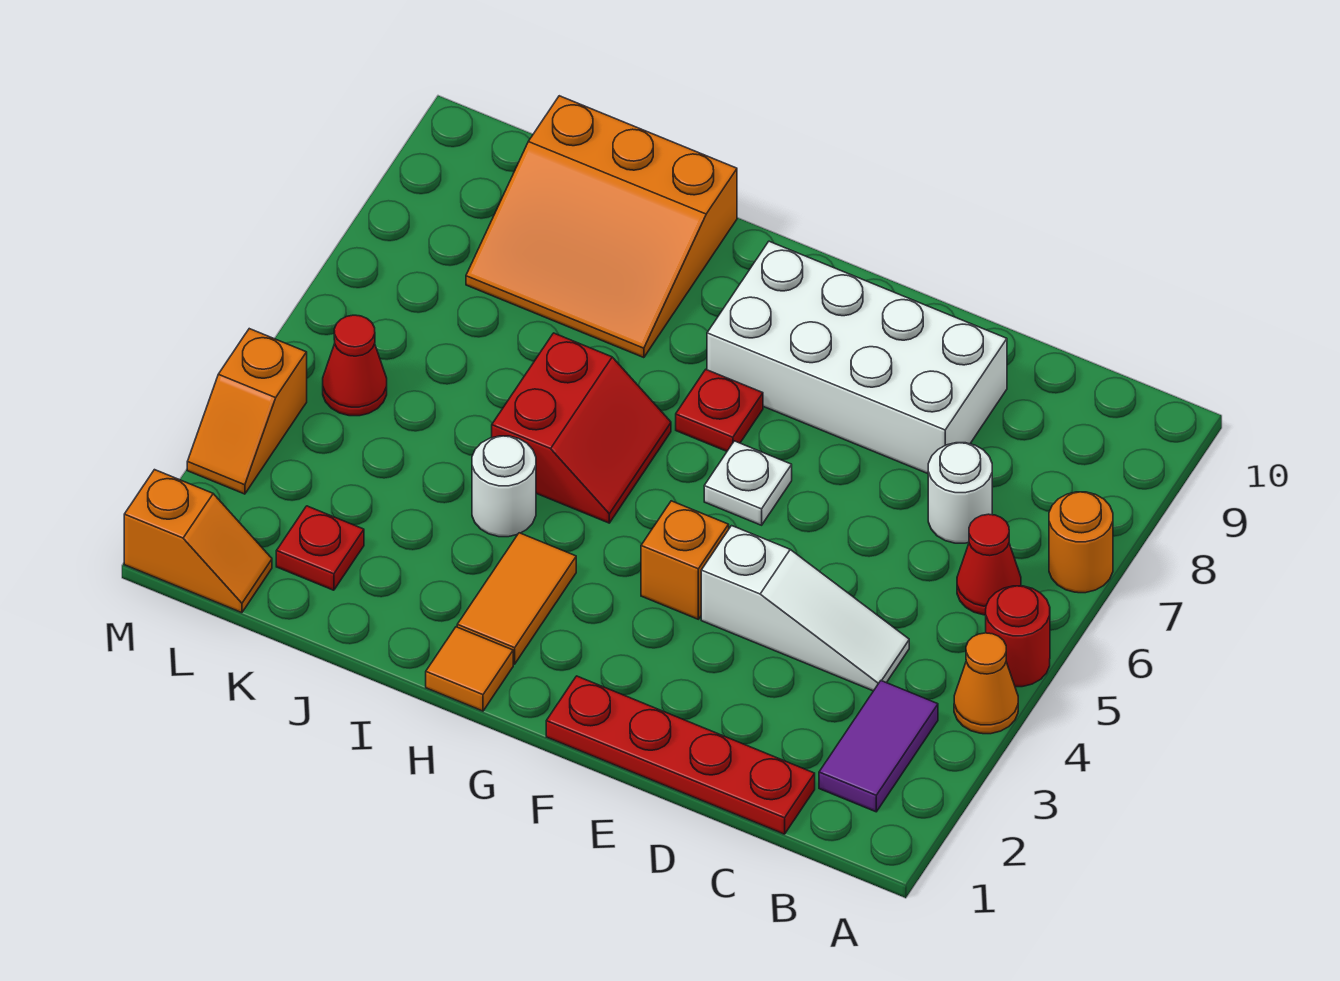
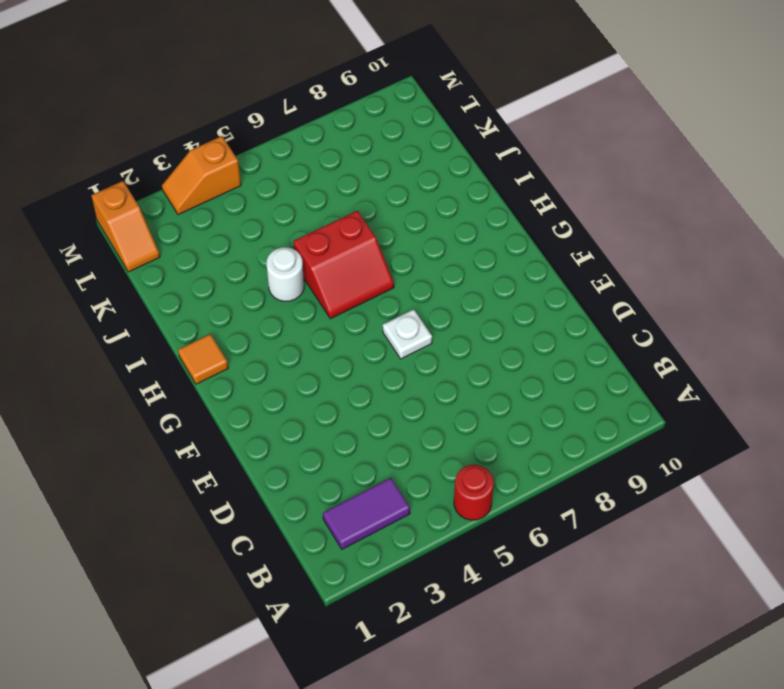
none -> orange cone A4 level 1
none -> orange round brick A7 level 1
none -> red cone B6 level 1

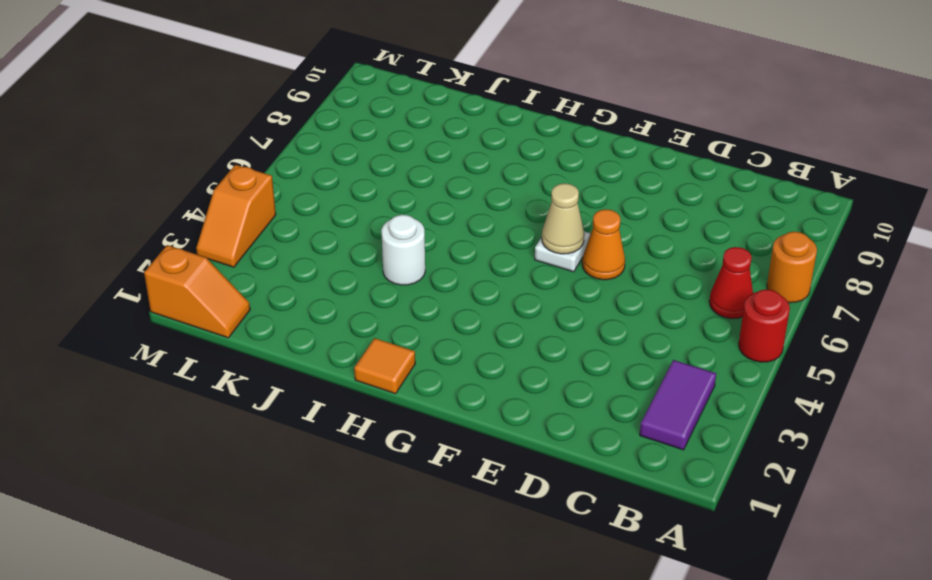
orange cone E6 level 1 -> orange cone A4 level 1
tan cone F6 level 2 -> none
none -> red plate C1:F1 level 1
none -> white slope C4:E4 level 1 top E
none -> white round brick C7 level 1

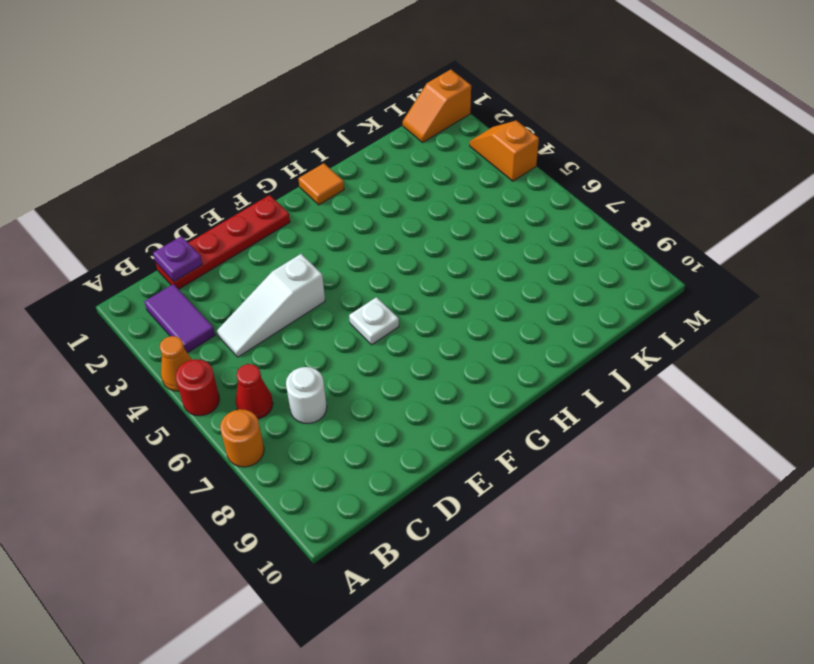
purple plate C1 level 2 -> none
none -> white brick D8:G9 level 1
none -> orange brick F4 level 1
none -> red plate G7 level 1

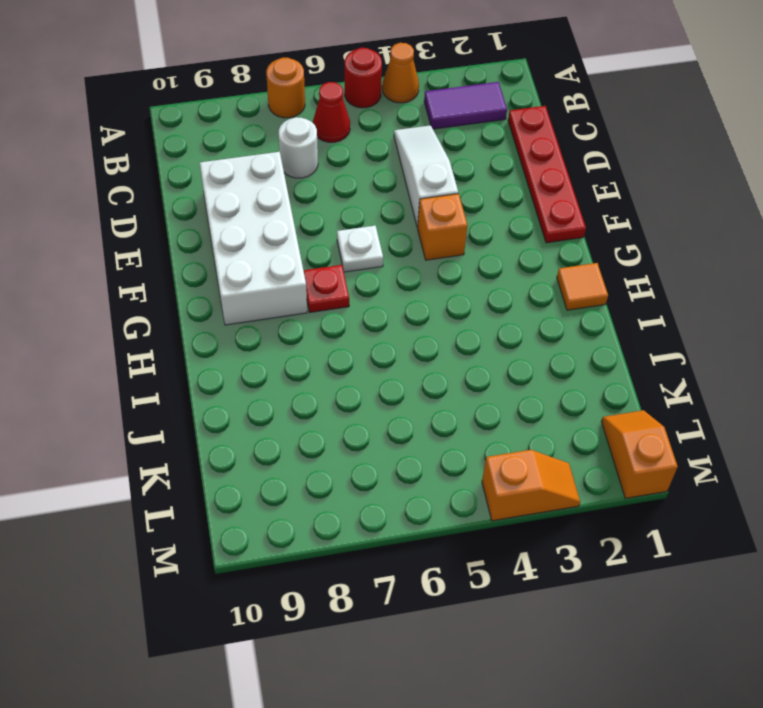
none -> orange tile H2:H3 level 1
none -> red slope H5:I6 level 1 top I
none -> white round brick I4 level 1

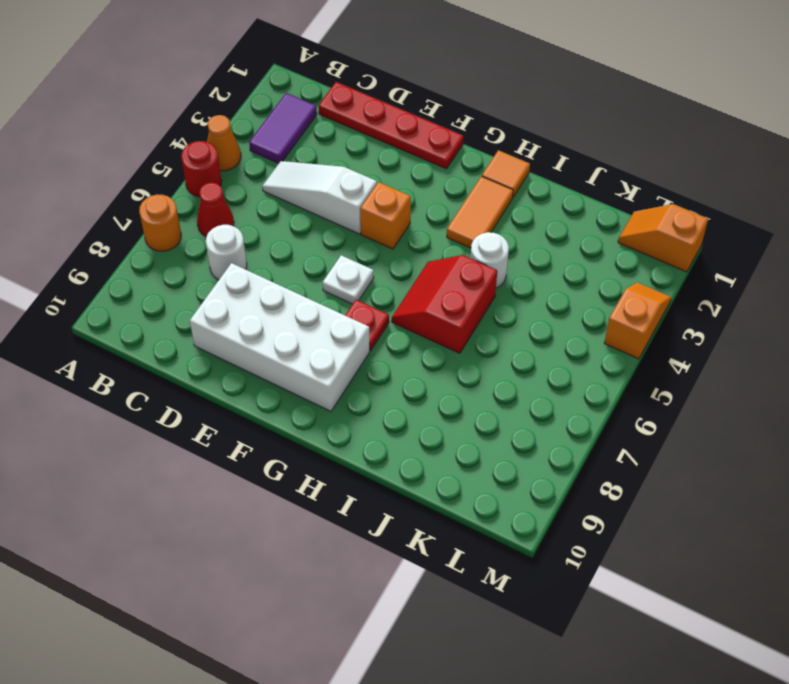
none -> orange slope I8:K10 level 1 top 10
none -> red plate K2 level 1
none -> red cone L5 level 1

